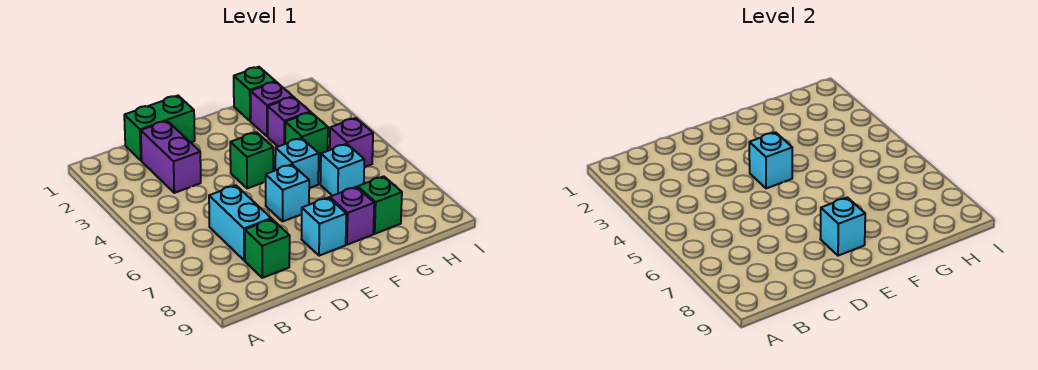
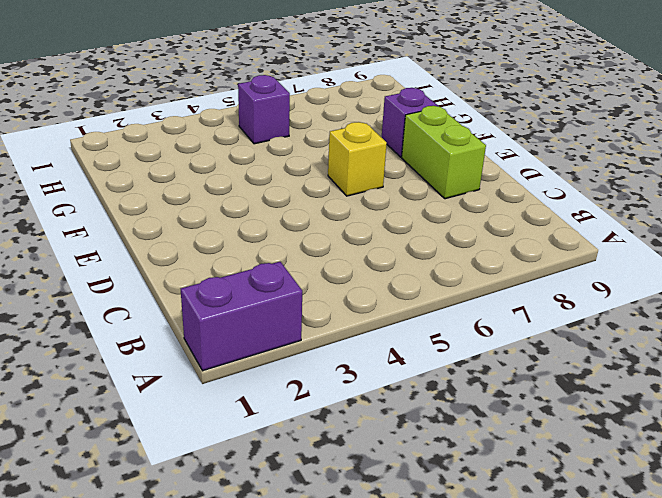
purple brick A1:A2 level 1 -> purple brick C2:C3 level 1
lime brick D8:E8 level 1 -> cyan brick E8 level 1
yellow brick E6 level 1 -> cyan brick E6 level 1
none -> green brick C1:D1 level 1
none -> cyan brick C6:C7 level 1
none -> green brick C8 level 1

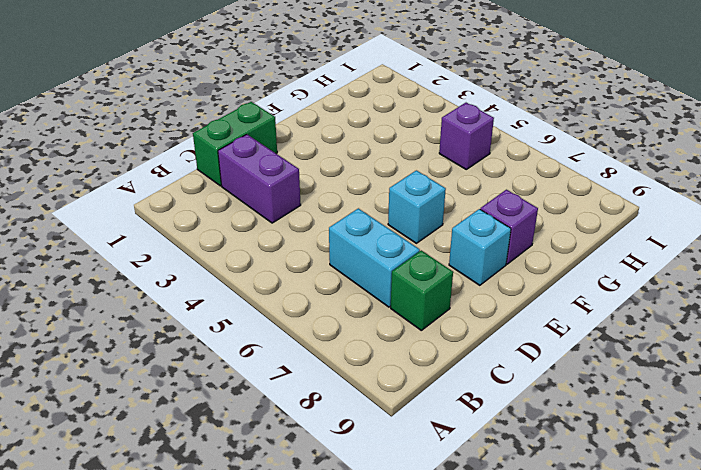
none -> green brick E4 level 1
none -> cyan brick F5 level 1
none -> green brick G1 level 1

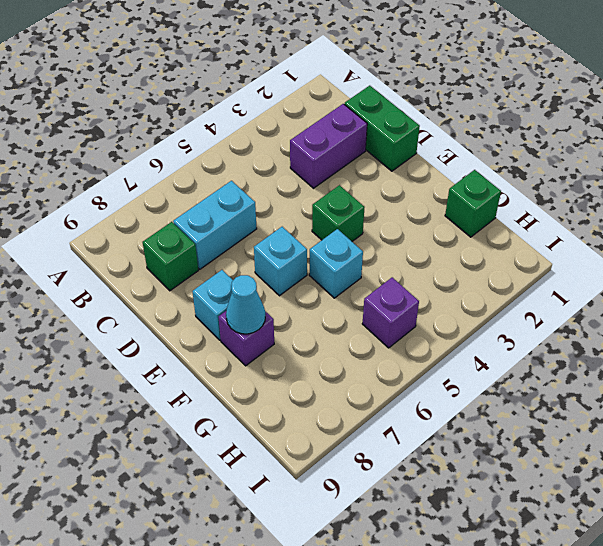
cyan cone F8 level 2 -> none
none -> purple brick G2 level 1
none -> purple brick G3 level 1
none -> green brick G4 level 1

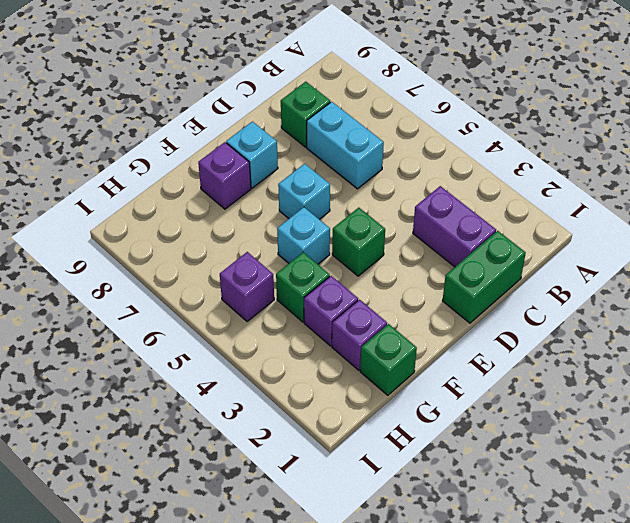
none -> cyan brick G6 level 1
none -> green brick G8 level 1
none -> cyan brick E4 level 2

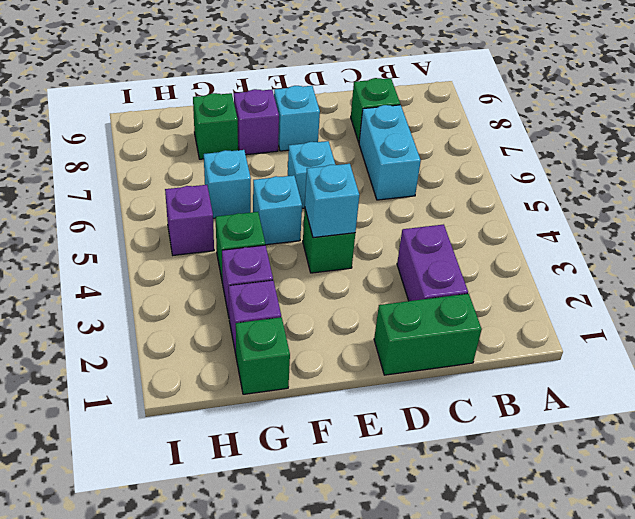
none -> cyan brick E8 level 2

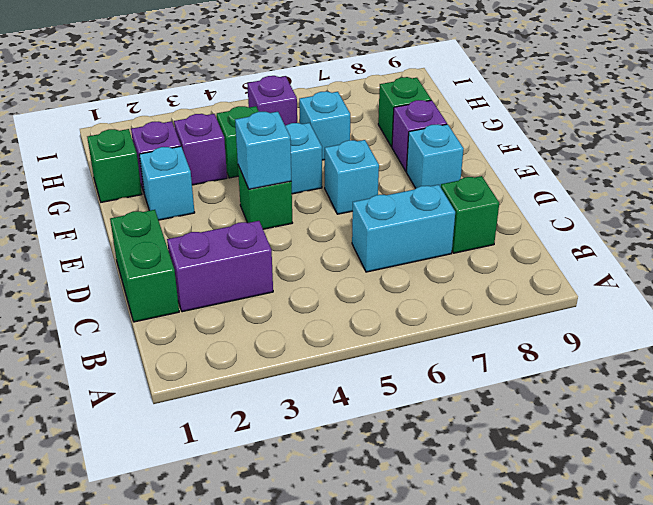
cyan brick F2 level 1 -> cyan brick E8 level 2

